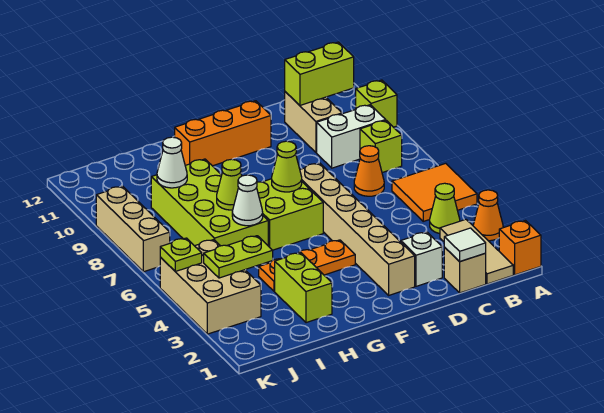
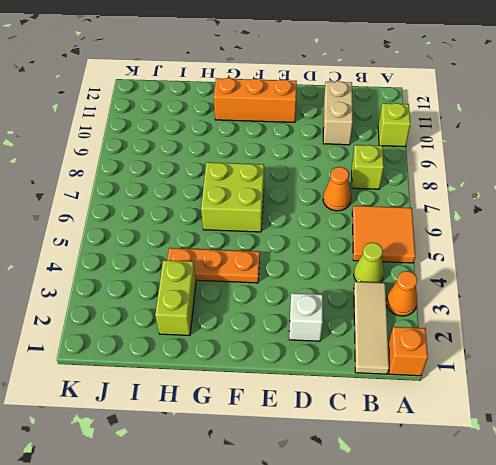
none -> white brick B9:C9 level 1
none -> tan brick C1 level 1
none -> tan brick E2:E7 level 1

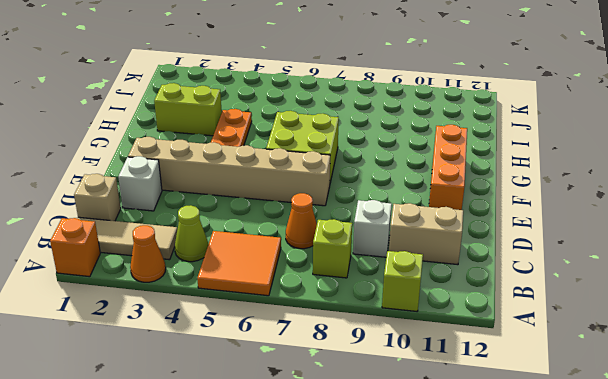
white brick C9 level 1 -> white brick B9:C9 level 1
none -> lime brick H6:I9 level 1
none -> tan brick J3:K5 level 1
none -> tan brick K7:K9 level 1

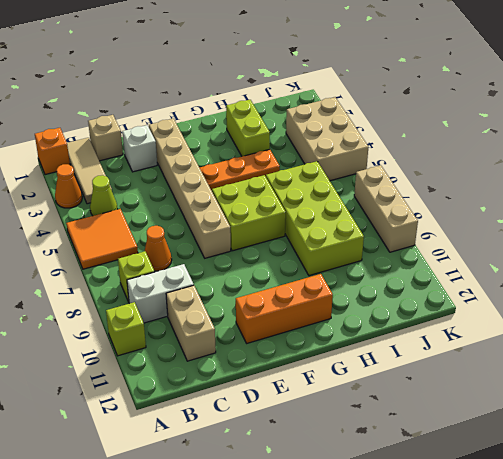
none -> lime brick B11:C11 level 2
none -> white tile C1 level 2
none -> lime cone F7 level 2

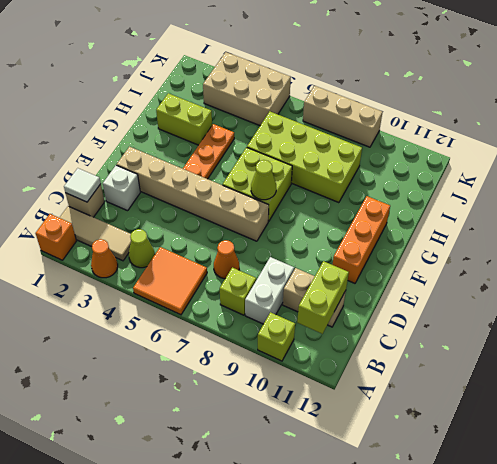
none -> white cone H6 level 2
none -> lime cone H7 level 2
none -> lime plate I4:J4 level 2

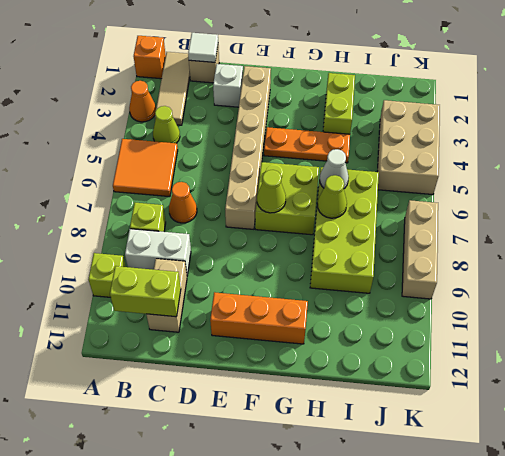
none -> lime plate I4:J4 level 2
none -> white cone I9 level 2
none -> lime plate K5 level 2

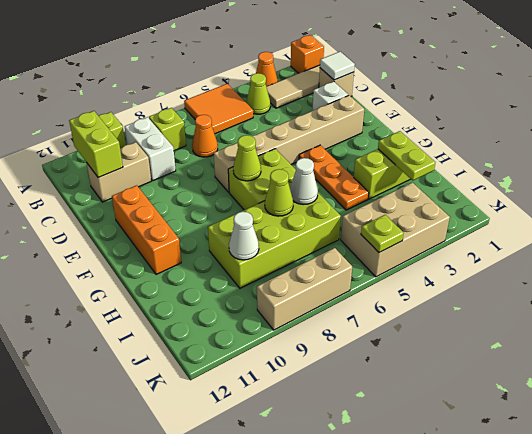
lime plate H2:I2 level 2 -> lime plate I4:J4 level 2

